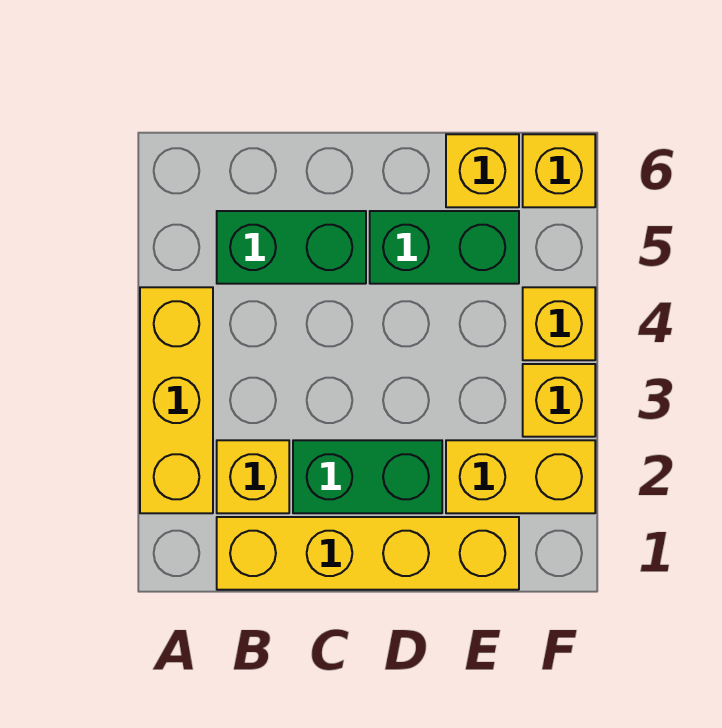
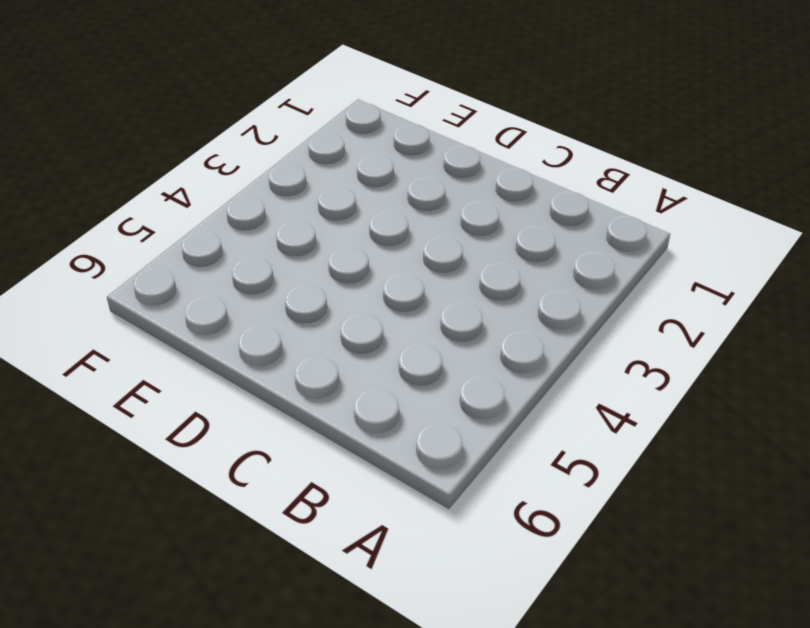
none -> yellow brick A2:A4 level 1
none -> yellow brick B1:E1 level 1

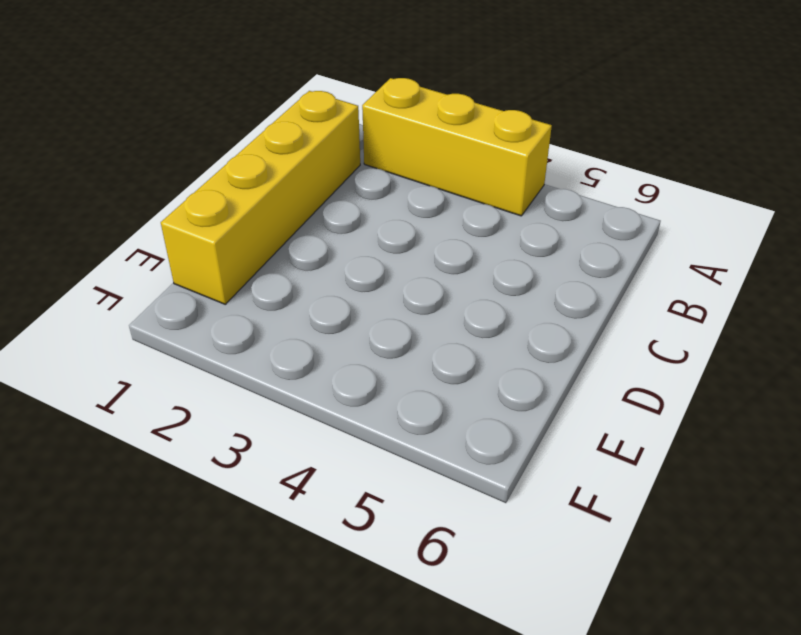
none -> yellow brick B2 level 1
none -> green brick B5:C5 level 1

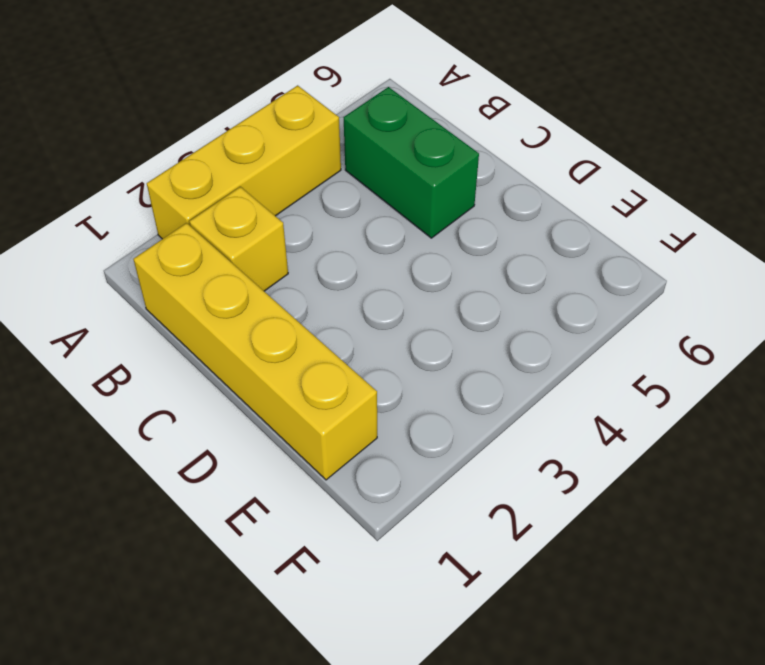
none -> green brick C2:D2 level 1
none -> green brick D5:E5 level 1

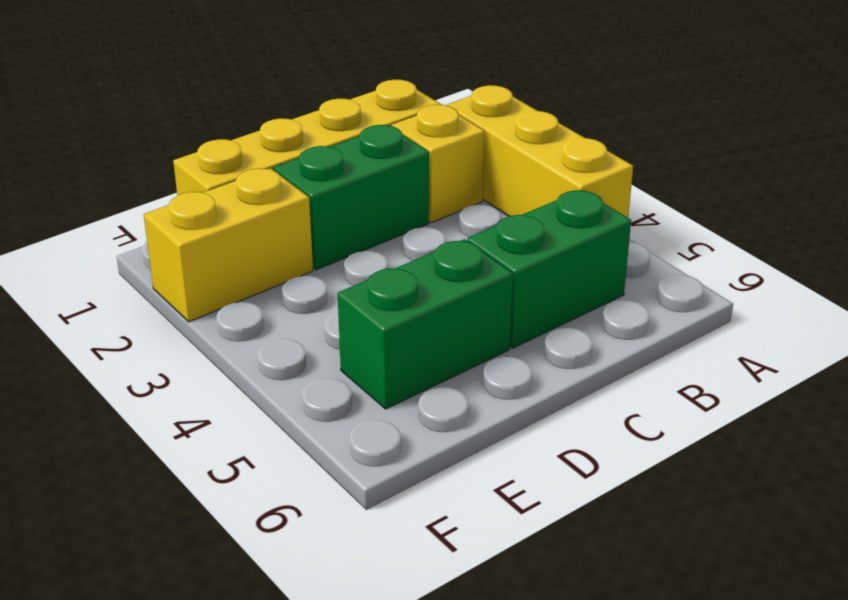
none -> yellow brick E6 level 1
none -> yellow brick F3 level 1

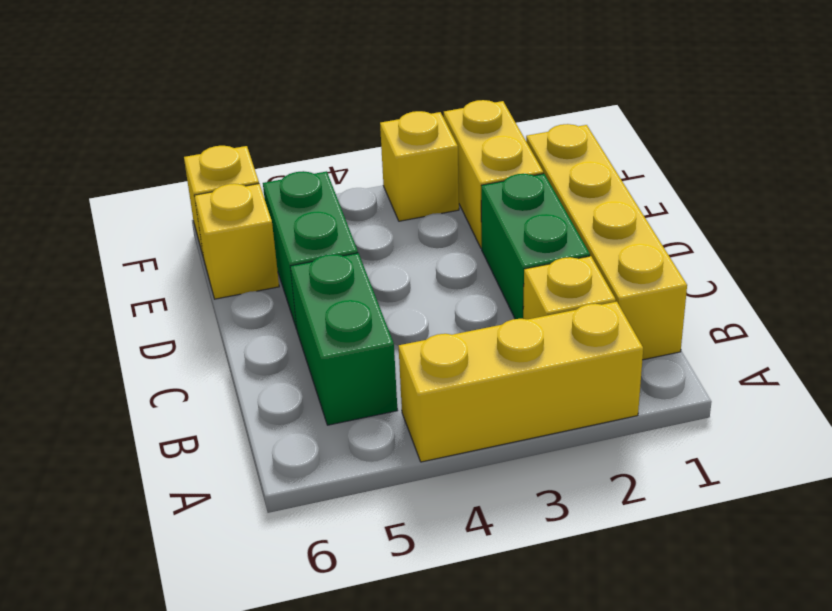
none -> yellow brick F4 level 1

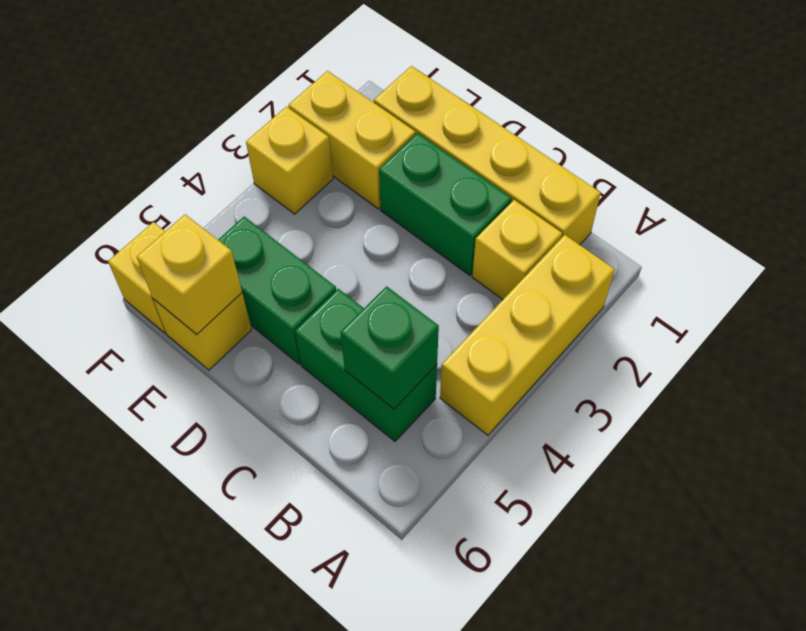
green brick B5 level 2 -> none
yellow brick E6 level 2 -> yellow brick F4 level 1

